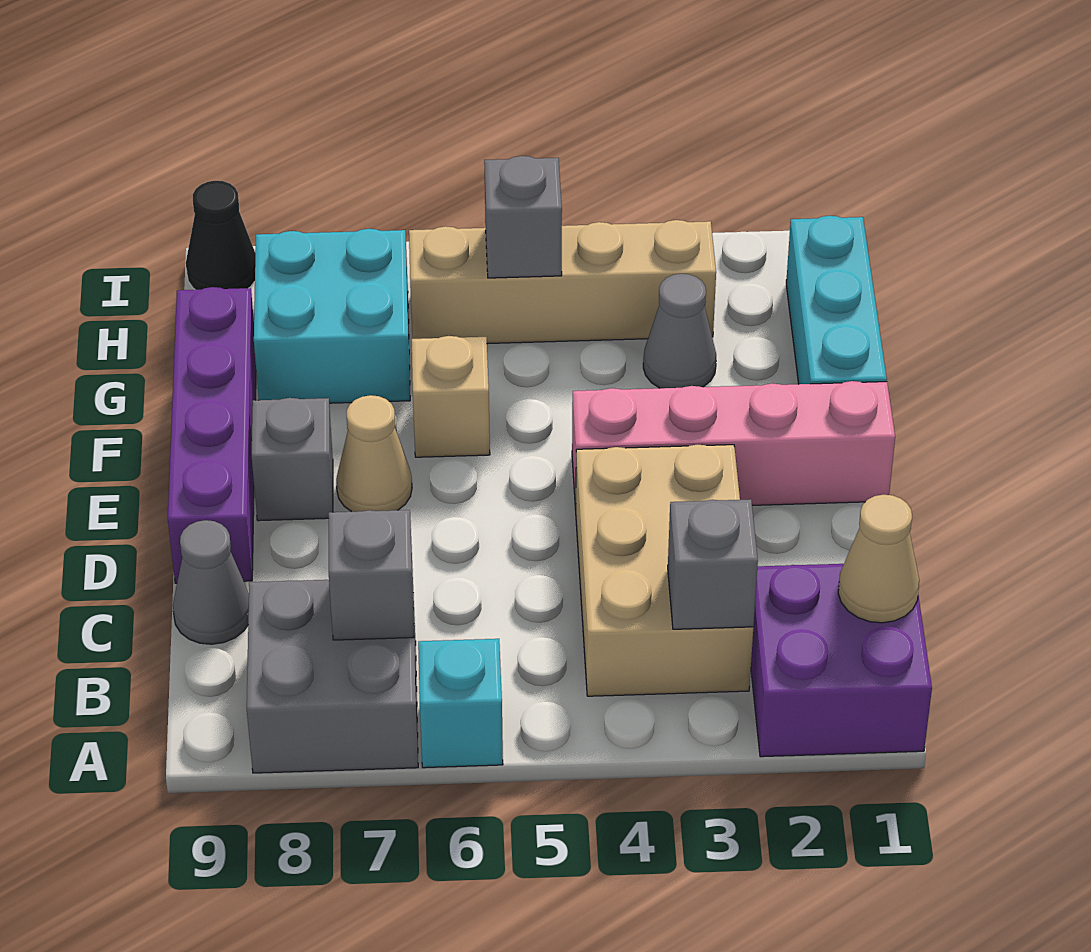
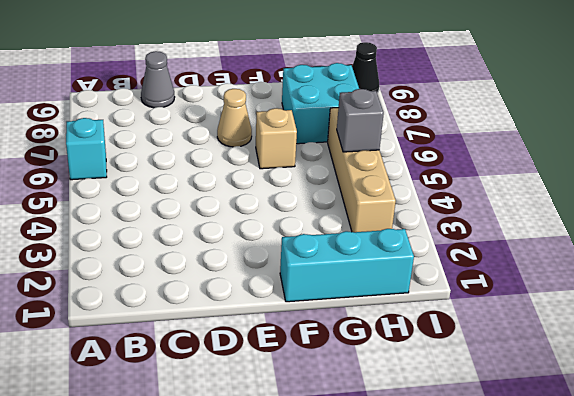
none -> purple brick A1:B2 level 1
none -> grey brick A7:B8 level 1
none -> tan brick B3:D4 level 1

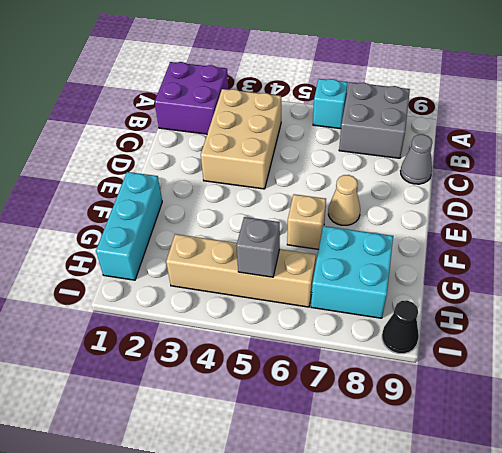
none -> purple brick D9:G9 level 1
none -> pink brick E1:E4 level 1
none -> grey brick E8 level 1

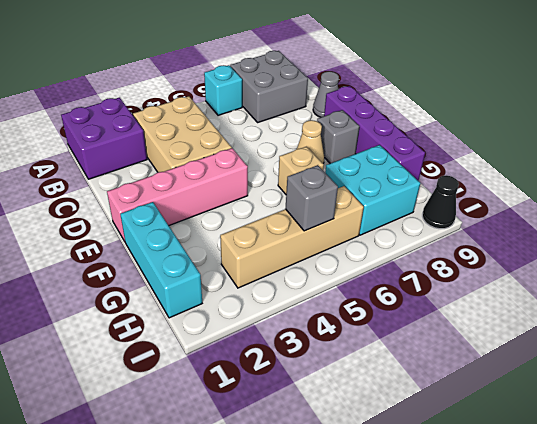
none -> grey cone G3 level 1
none -> tan cone B1 level 2
none -> grey brick B3 level 2

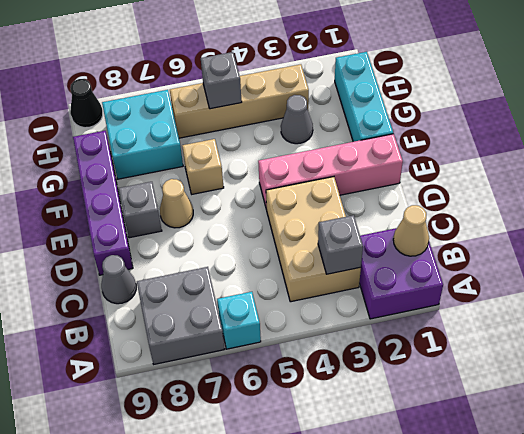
none -> grey brick B7 level 2

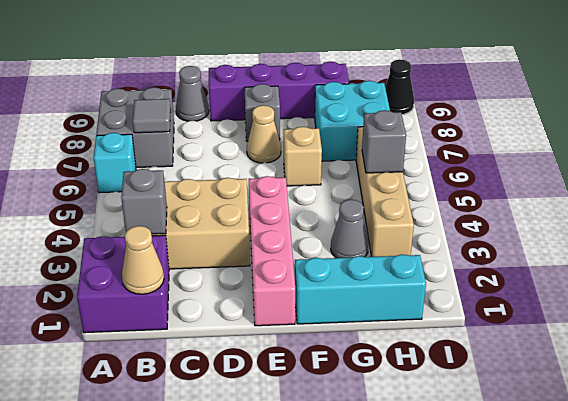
grey tile B7 level 2 -> grey brick B7 level 2

